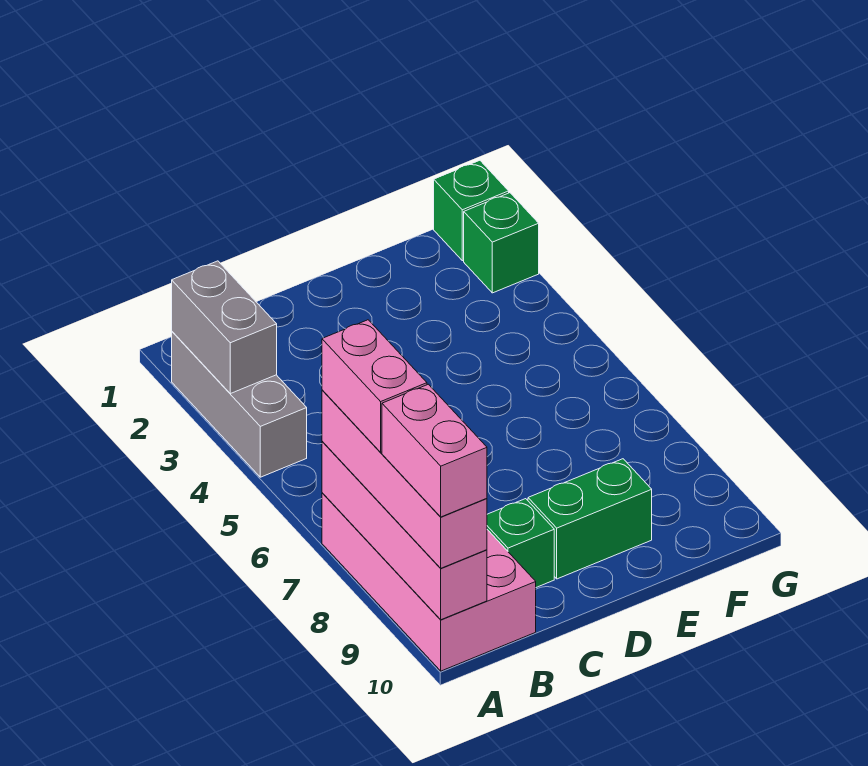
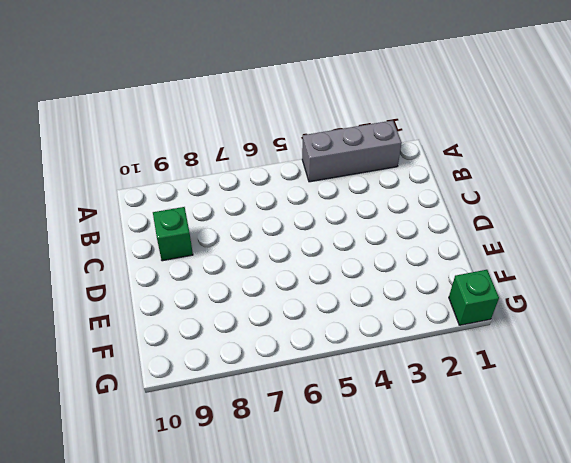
none -> pink brick A7:B10 level 1
none -> green brick D9:E9 level 1

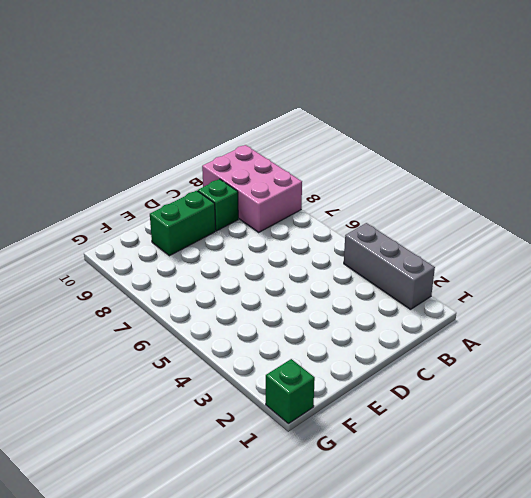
pink brick A8:B10 level 1 -> pink brick A7:B10 level 1
none -> green brick G2 level 1
none -> grey brick A2:A3 level 2

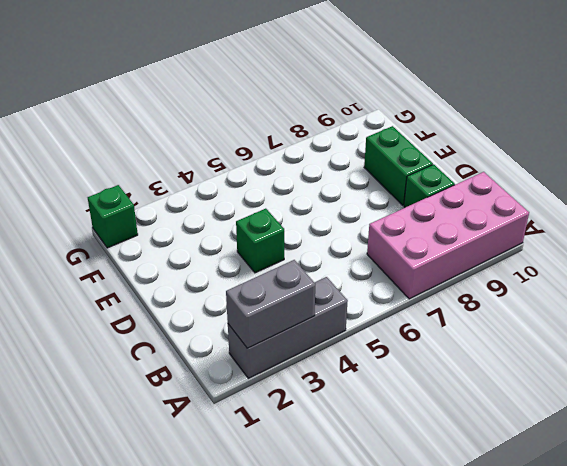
green brick D4 level 1 -> green brick G2 level 1
none -> pink brick A7:A10 level 2
none -> pink brick A7:A10 level 3

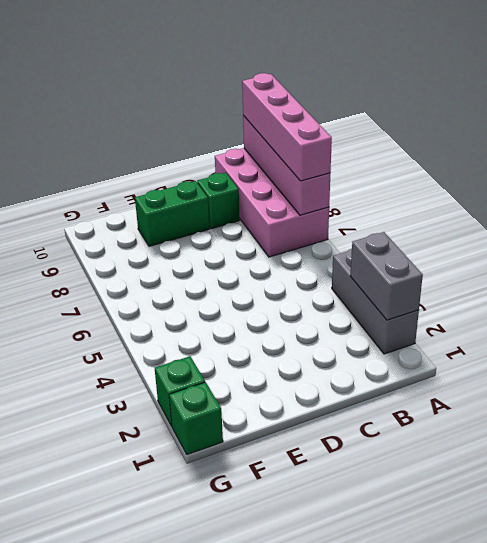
none -> pink brick A7:A8 level 4
none -> pink brick A9:A10 level 4

